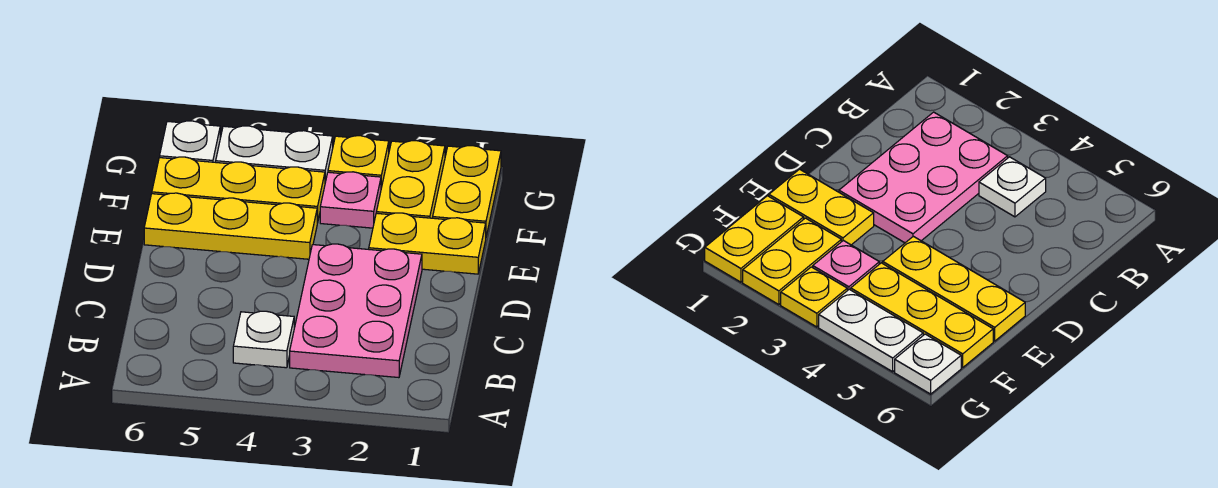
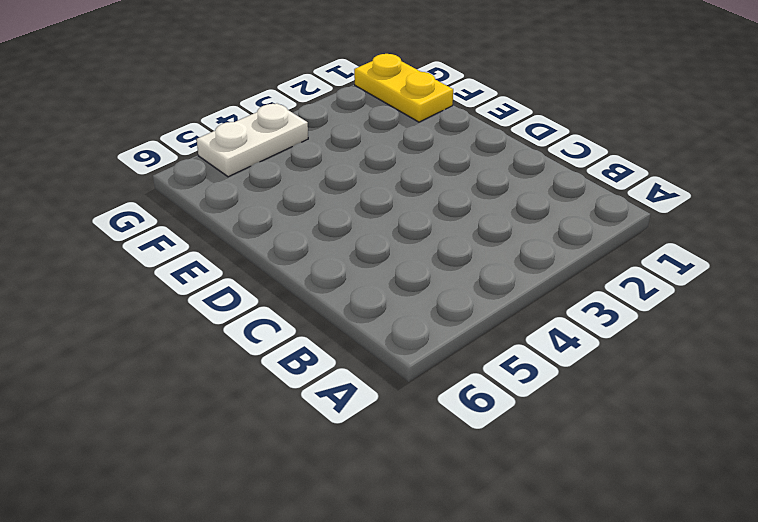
none -> pink plate B2:D3 level 1
none -> white plate B4 level 1

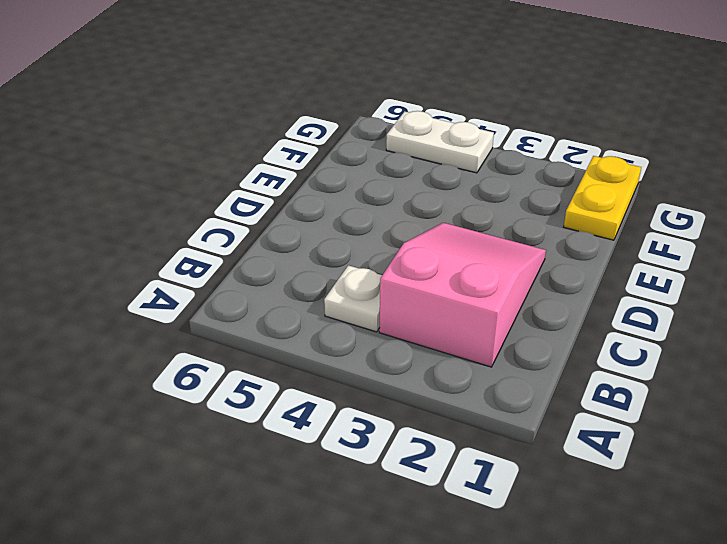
pink slope B2:D3 level 1 top B -> pink plate B2:D3 level 1
none -> yellow plate E1:E2 level 1
none -> yellow plate E4:E6 level 1

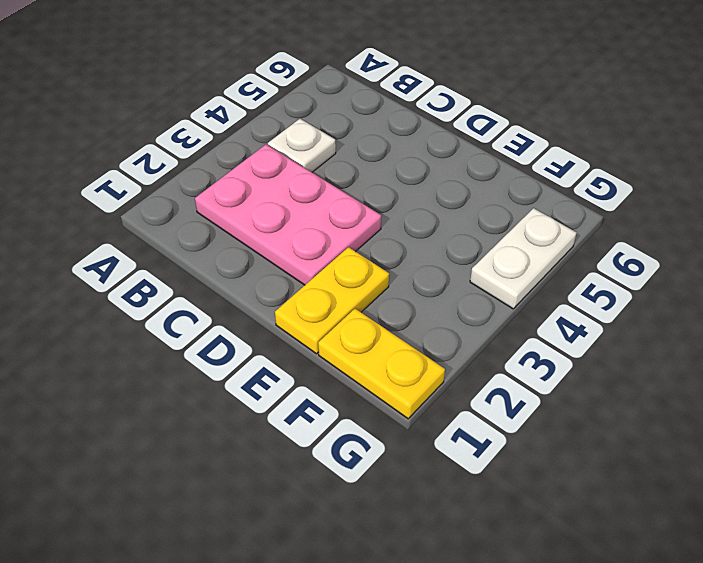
none -> yellow plate E4:E6 level 1
none -> yellow plate F2:G2 level 1

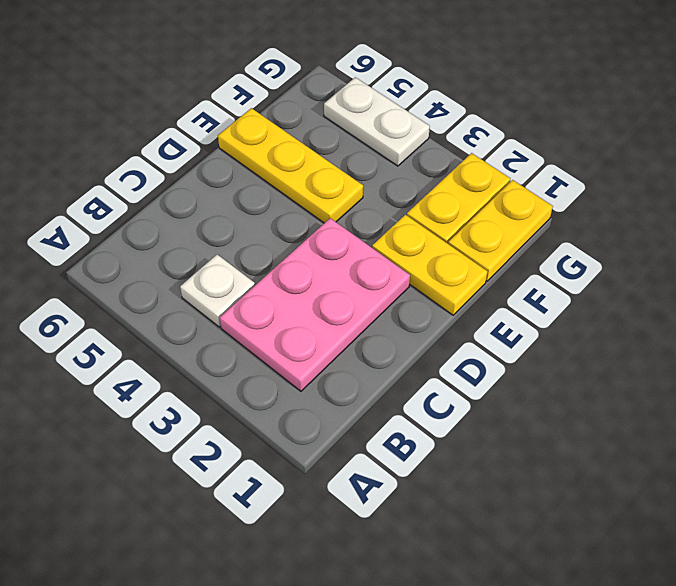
none -> pink plate F3 level 1
none -> yellow plate F4:F6 level 1

